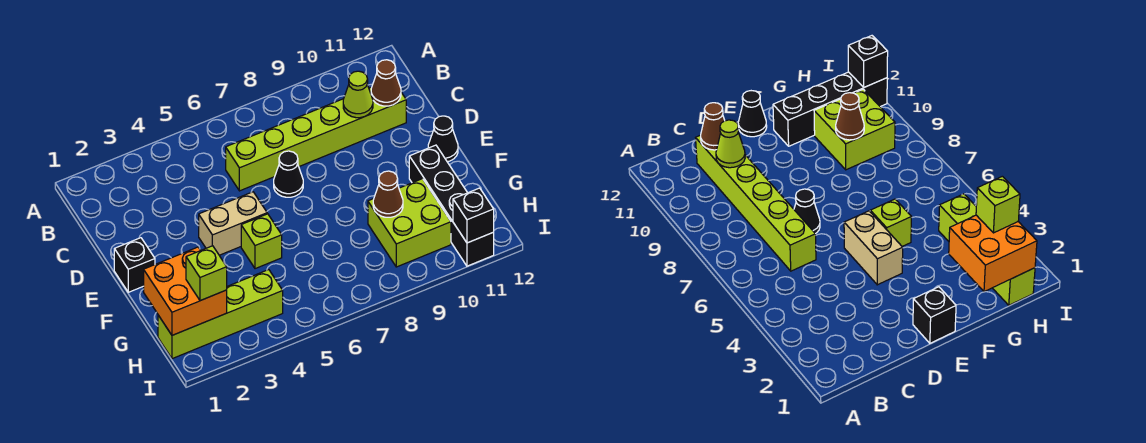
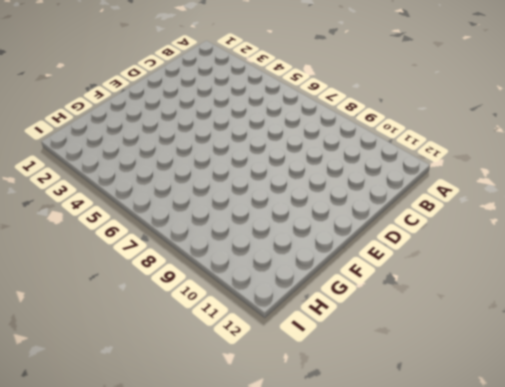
none -> lime brick C6:C11 level 1
none -> black cone D7 level 1
none -> black brick E1 level 1

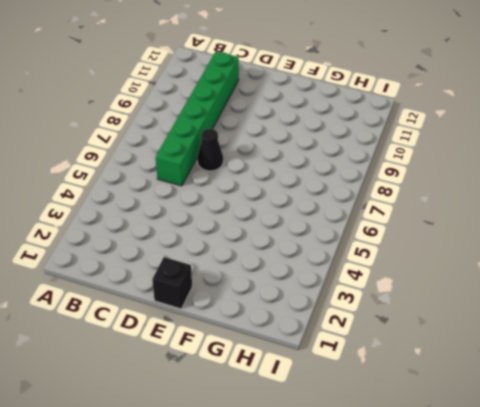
green brick C6:C11 level 1 -> lime brick C6:C11 level 1
none -> tan brick E4:E5 level 1
none -> black cone E12 level 1
none -> lime brick F5 level 1

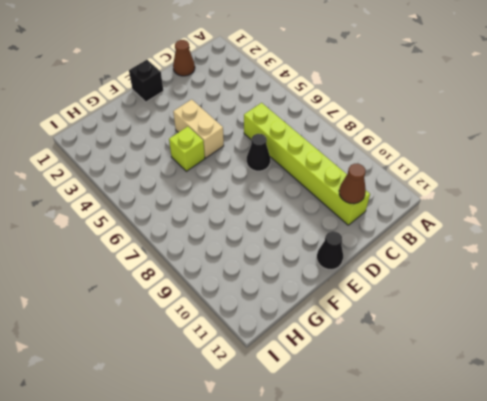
brown cone C1 level 1 -> brown cone G9 level 2
none -> black brick F11:I11 level 1
none -> lime brick G9:H10 level 1
none -> lime brick H1:H4 level 1

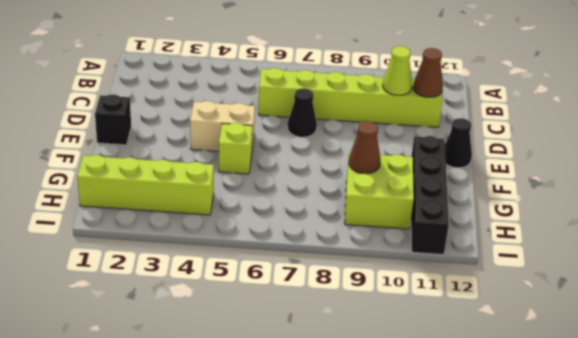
none -> orange brick G1:H2 level 2
none -> black brick I11 level 2
none -> lime brick H2 level 3

